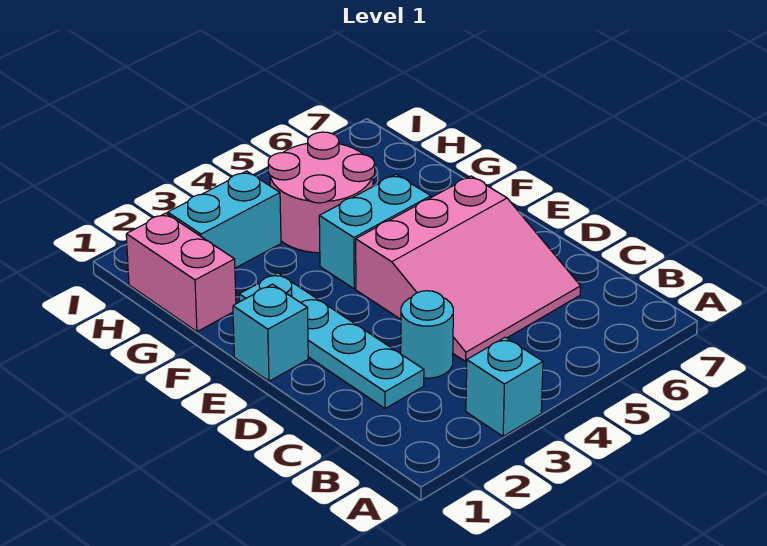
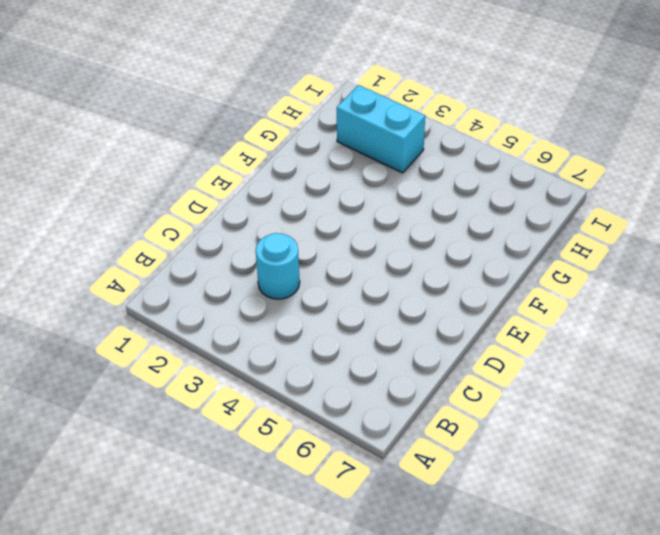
none -> cyan brick A3 level 1
none -> cyan plate C2:F2 level 1

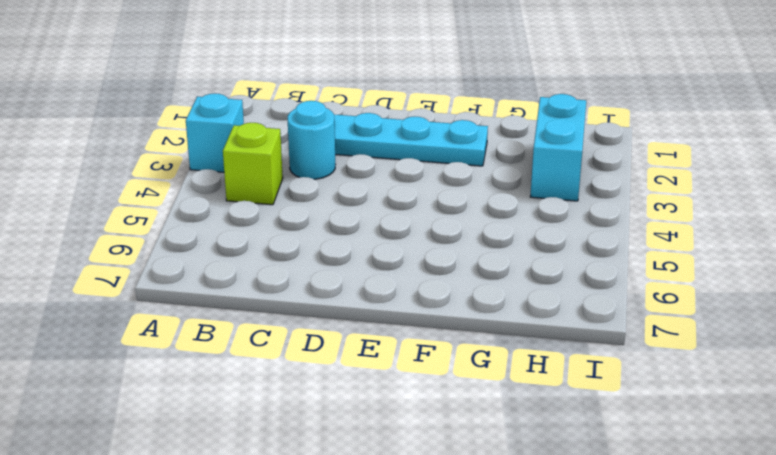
lime brick B4 level 1 -> none
none -> pink slope C4:E6 level 1 top E
none -> cyan brick E1 level 1

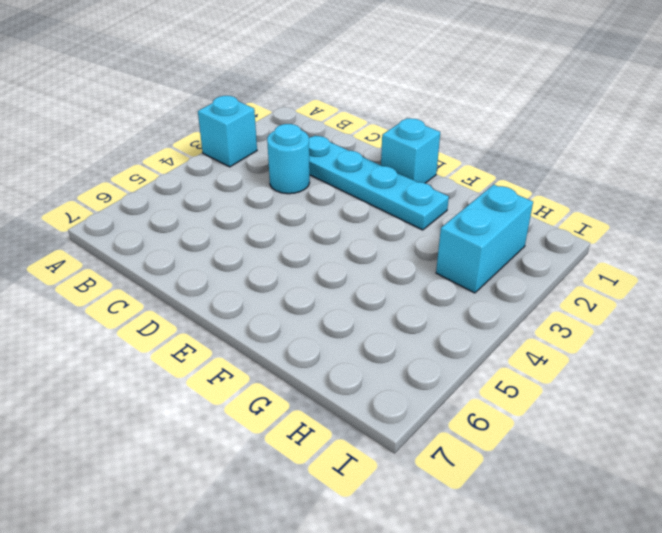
none -> pink slope C4:E6 level 1 top E
none -> cyan brick F4:F5 level 1

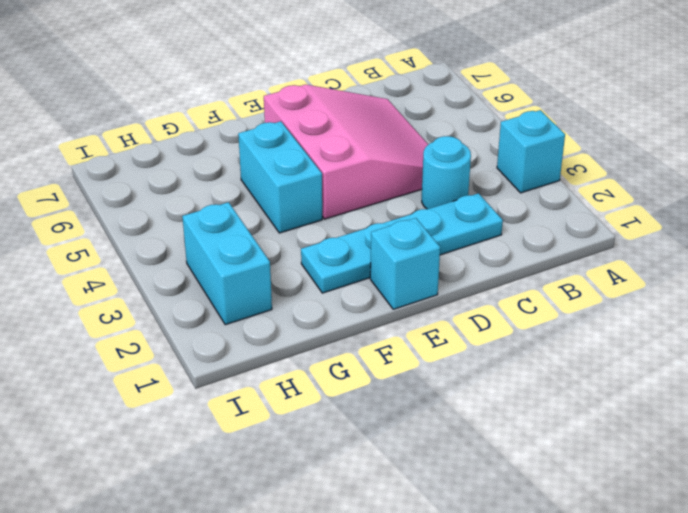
none -> pink brick G1:H1 level 1
none -> pink round brick G4:H5 level 1

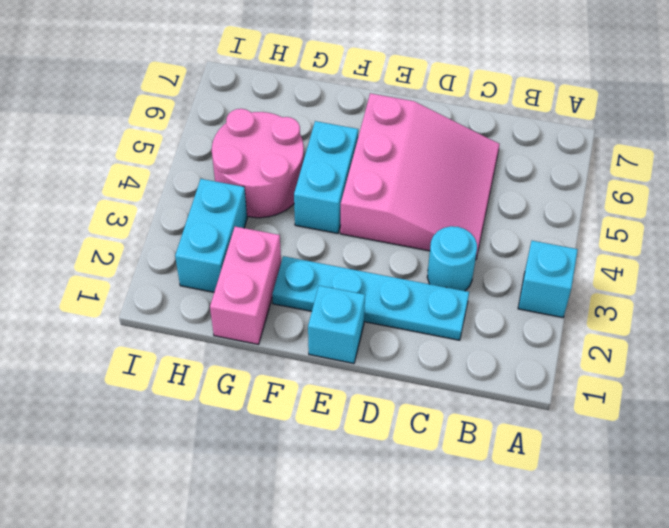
pink brick G1:G2 level 1 -> pink brick G1:H1 level 1

